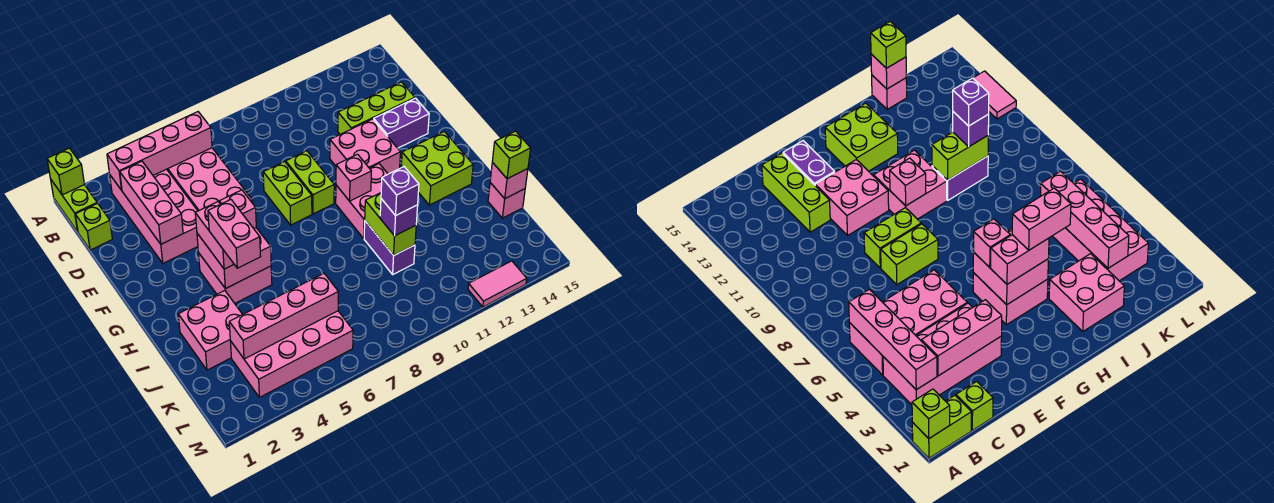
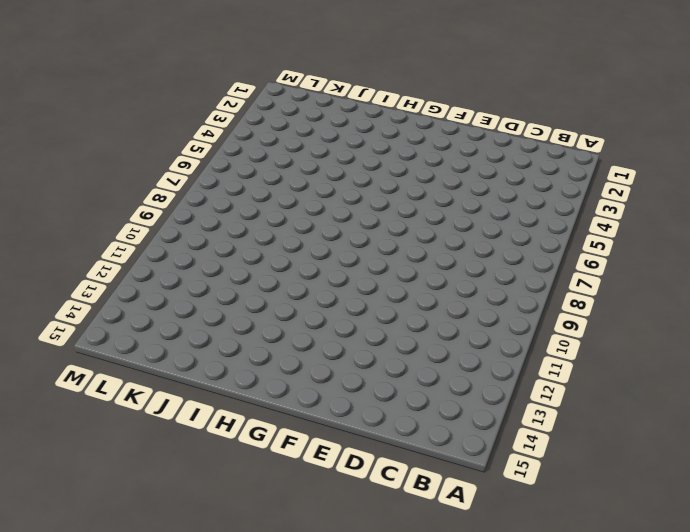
none -> lime brick A1:B1 level 1
none -> pink brick B3:E4 level 1
none -> pink brick B5:E6 level 1
none -> lime brick C1 level 1

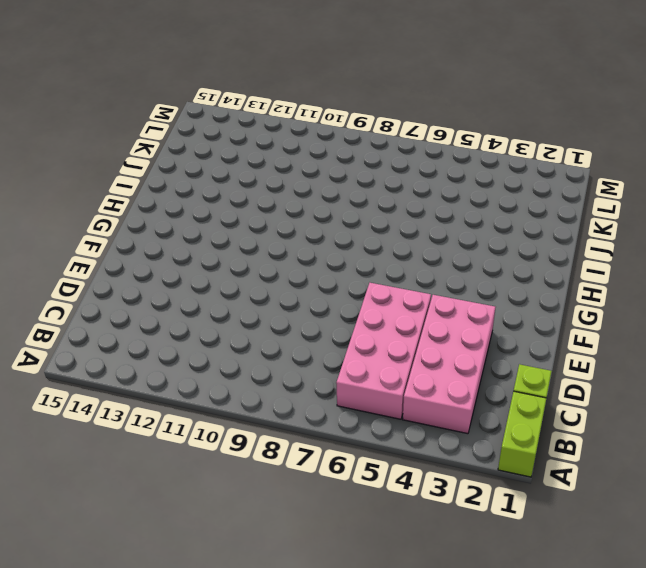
none -> lime brick D12:D14 level 1
none -> lime brick E8:F8 level 1
none -> lime brick E9:F9 level 1
none -> pink brick E11:F12 level 1

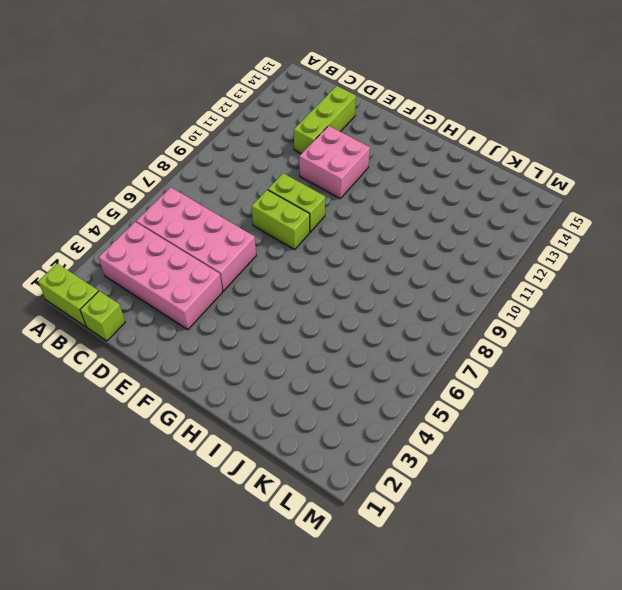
none -> purple brick E13:E14 level 1
none -> pink brick G4:H5 level 1
none -> pink brick G10:H11 level 1
none -> lime brick G13:H14 level 1

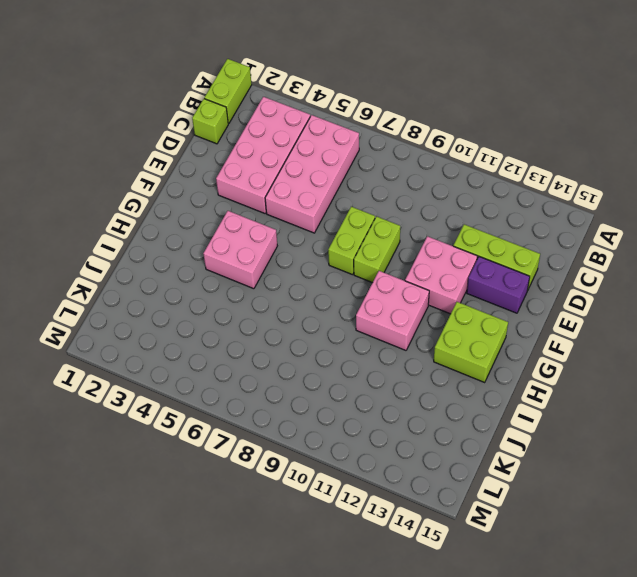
none -> pink brick I2:J3 level 1
none -> purple brick I10:J10 level 1
none -> pink brick J15 level 1
none -> pink brick K3:L6 level 1

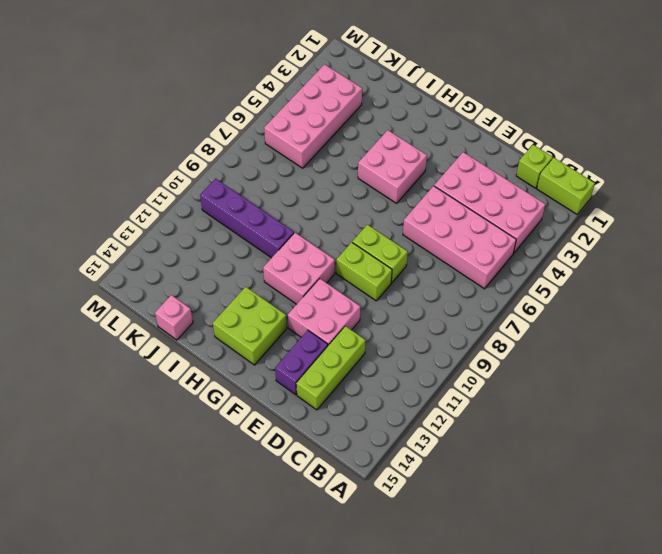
purple brick I10:L10 level 1 -> purple brick I10:J10 level 1
none -> pink brick I2:J3 level 1
none -> pink tile M12:M13 level 1
none -> lime brick A1 level 2
none -> pink brick B3:B6 level 2

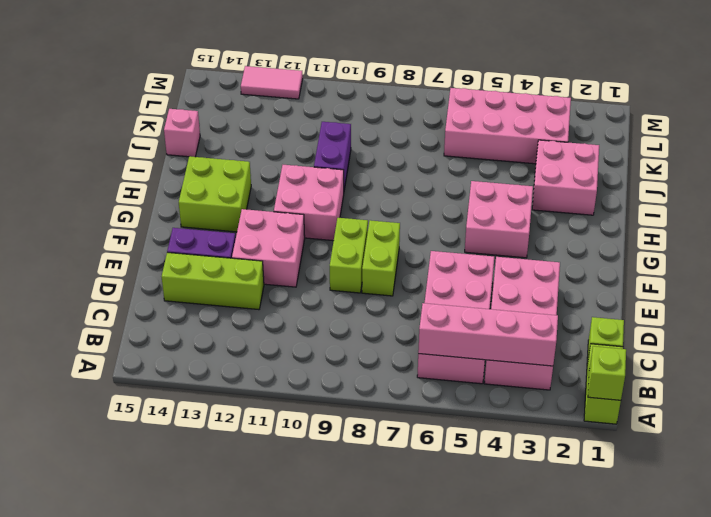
none -> pink brick C3:E3 level 2
none -> pink brick G4:H5 level 2
none -> pink brick G10 level 2
none -> lime brick I10:J10 level 2

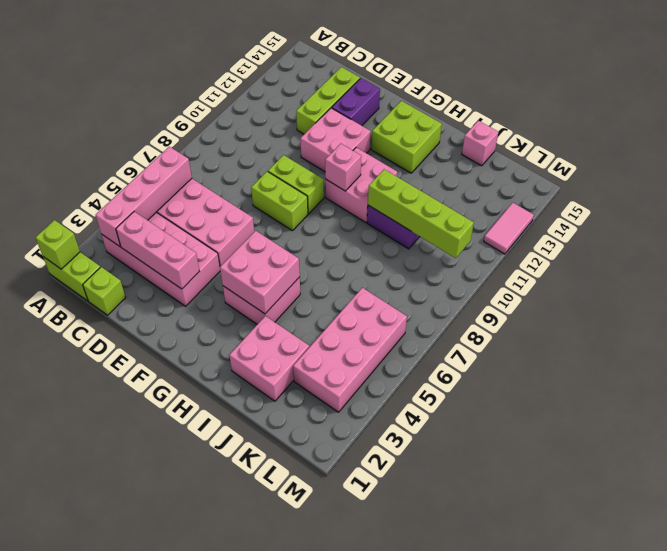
lime brick I10:L10 level 2 -> lime brick I10:J10 level 2
none -> pink brick J15 level 2
none -> pink brick K3:K6 level 2
none -> pink brick G4:H4 level 3
none -> pink brick G5 level 3

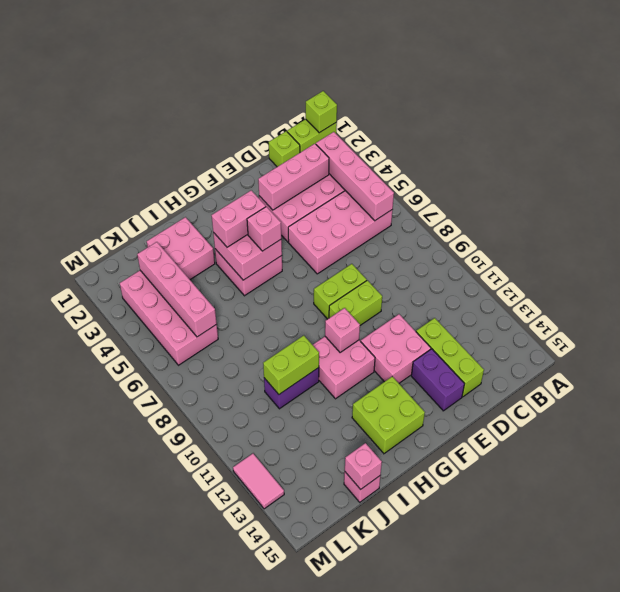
none -> purple brick J10 level 3
none -> lime brick J15 level 3
none -> pink brick H4:I4 level 4
none -> purple brick J10 level 4

